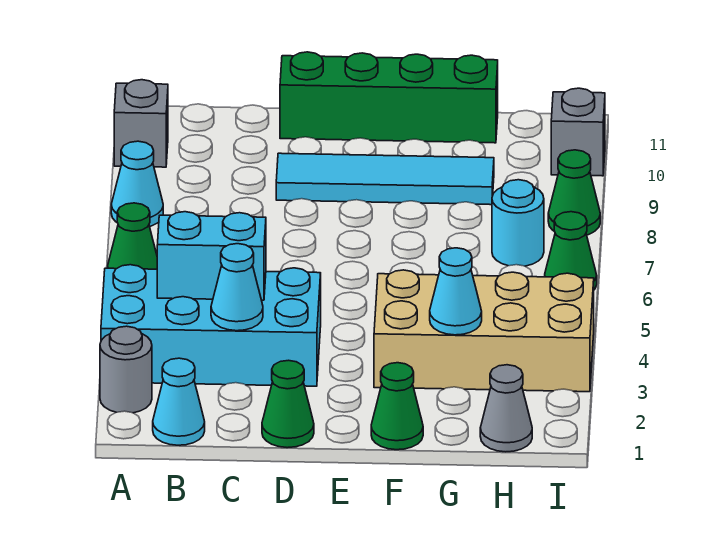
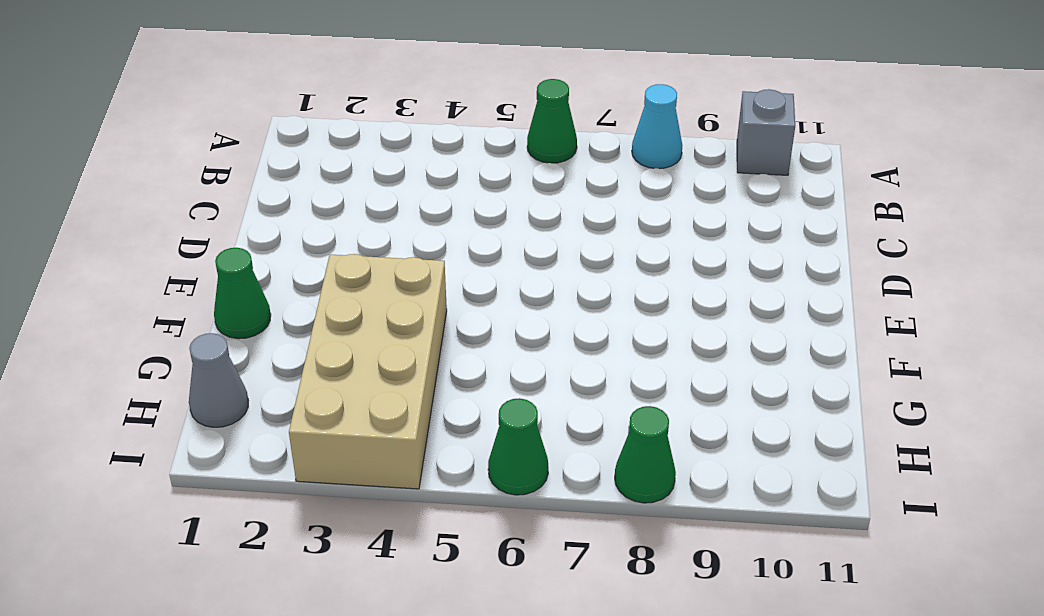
none -> grey round brick A2 level 1
none -> cyan brick A3:D4 level 1
none -> cyan cone B1 level 1

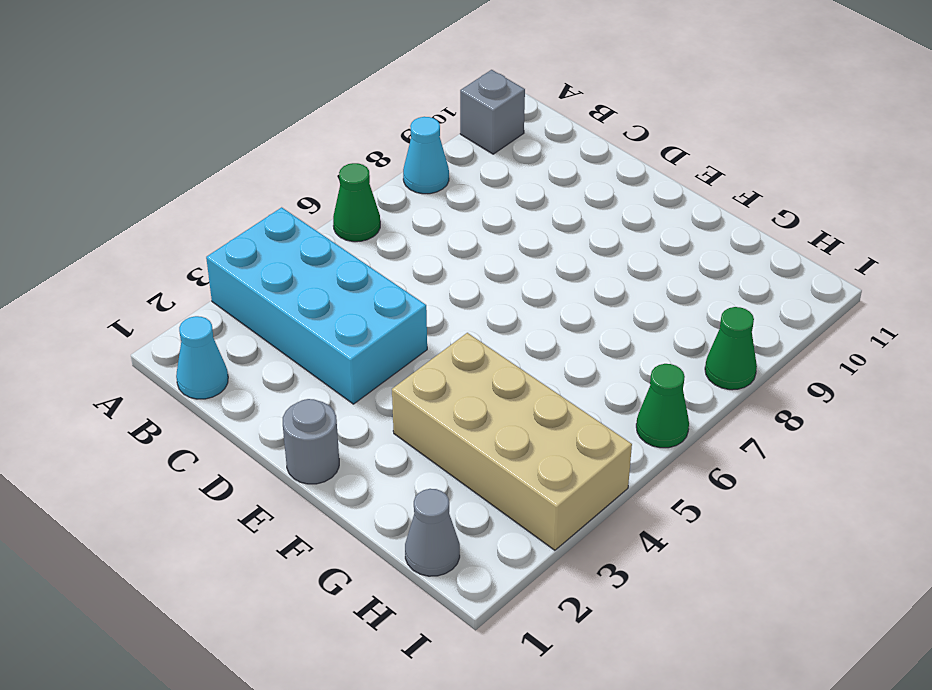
grey round brick E1 level 1 -> grey round brick A2 level 1
none -> green cone D1 level 1
none -> cyan tile D9:G9 level 1
none -> green brick D11:G11 level 1

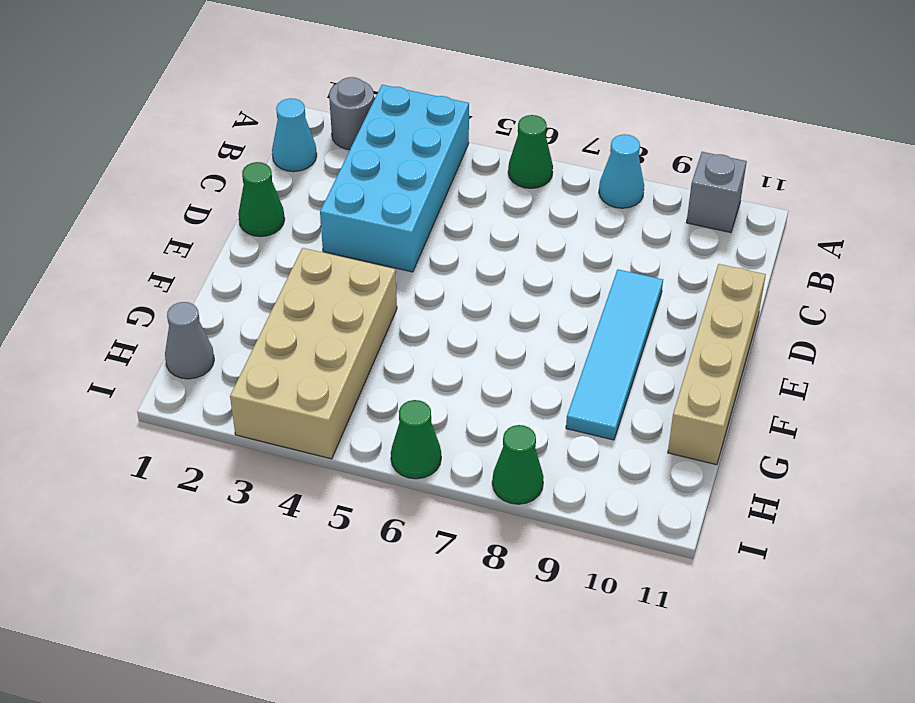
tan brick D11:G11 level 1 -> green brick D11:G11 level 1
none -> green cone F1 level 1
none -> cyan round brick H7 level 1
none -> grey brick I10 level 1

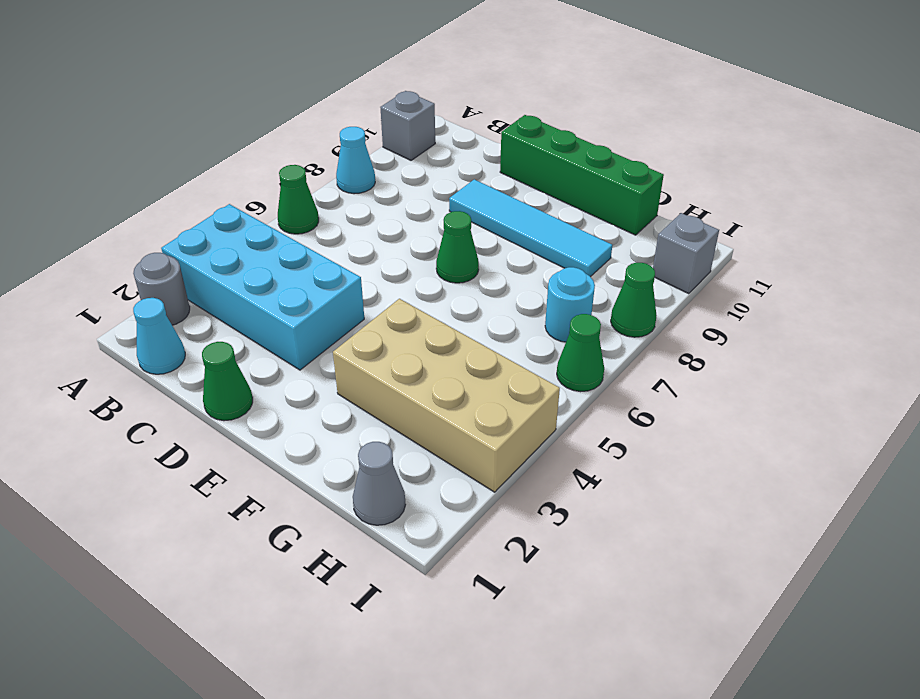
green cone E7 level 1 -> green cone F1 level 1
none -> cyan brick B4:C4 level 2
none -> cyan cone C3 level 2
none -> cyan cone G3 level 2

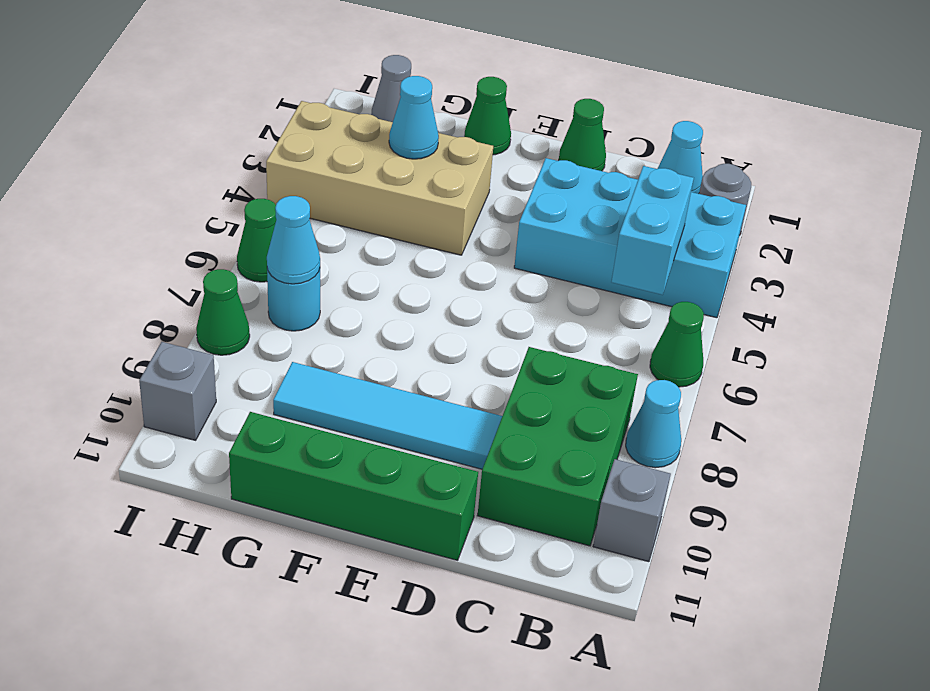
cyan brick B4:B5 level 2 -> cyan brick B4:C4 level 2
green brick B8:C10 level 1 -> none
cyan cone H7 level 2 -> cyan cone C3 level 2

